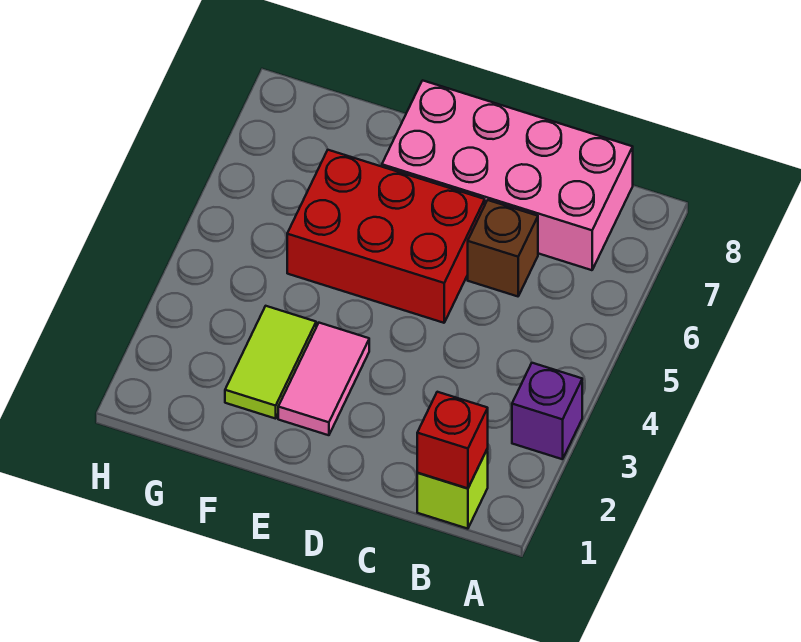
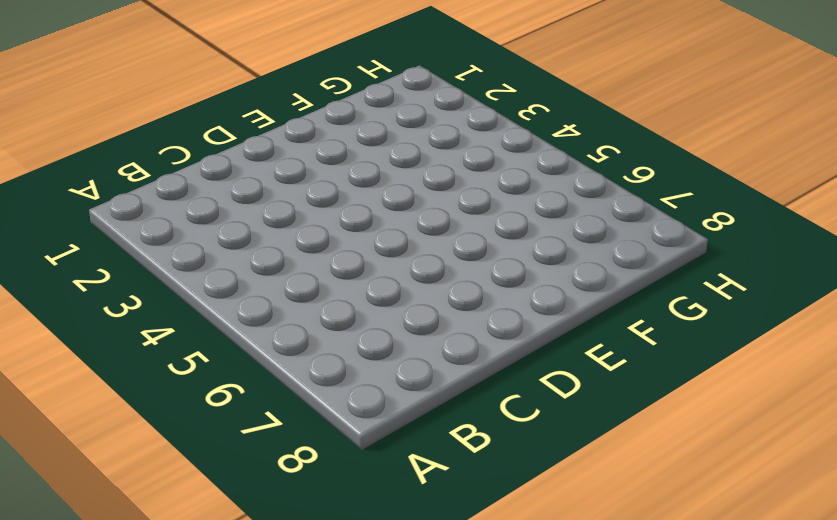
none -> purple brick A3 level 1
none -> lime brick B1 level 1

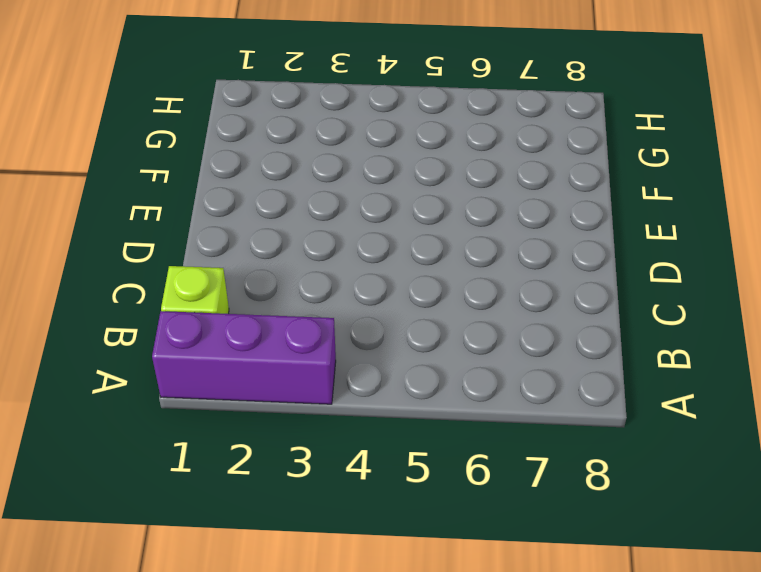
purple brick A1:A3 level 1 -> purple brick A3 level 1
none -> pink brick B7:E8 level 1
none -> brown brick C6 level 1

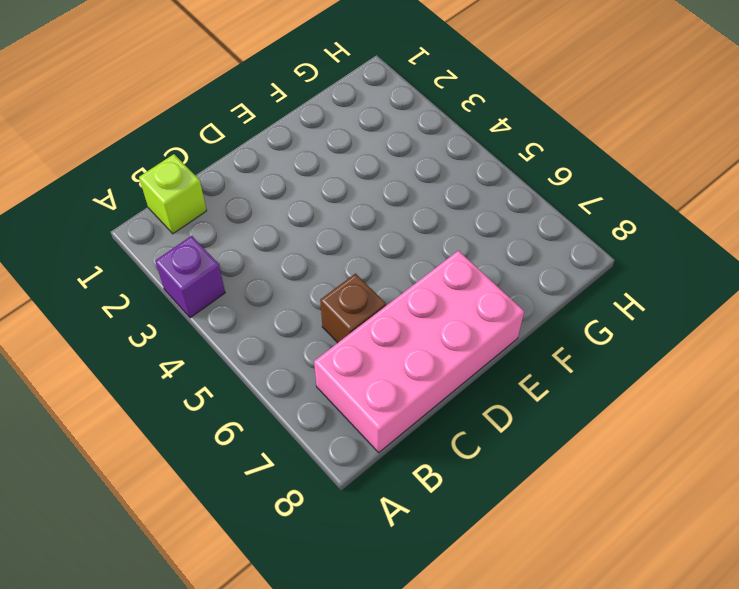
none -> red brick D5:F6 level 1
none -> pink tile E2:E3 level 1

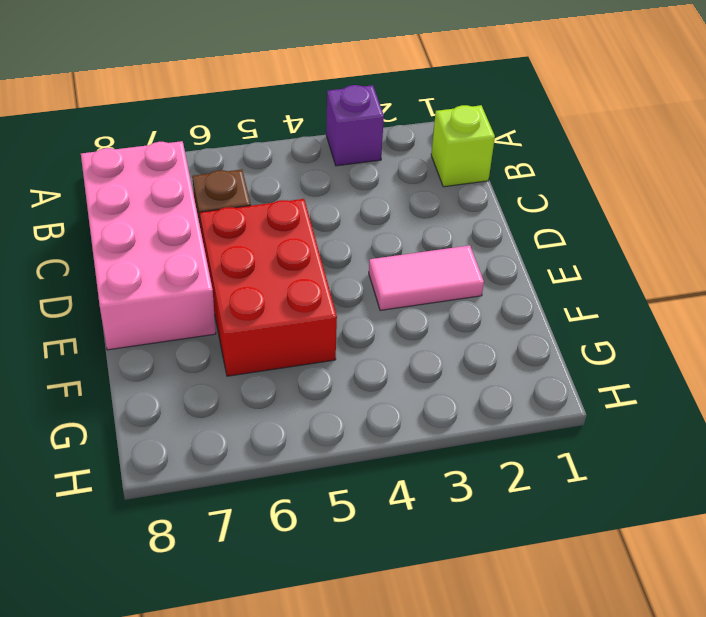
none -> lime tile F2:F3 level 1
none -> red brick B1 level 2

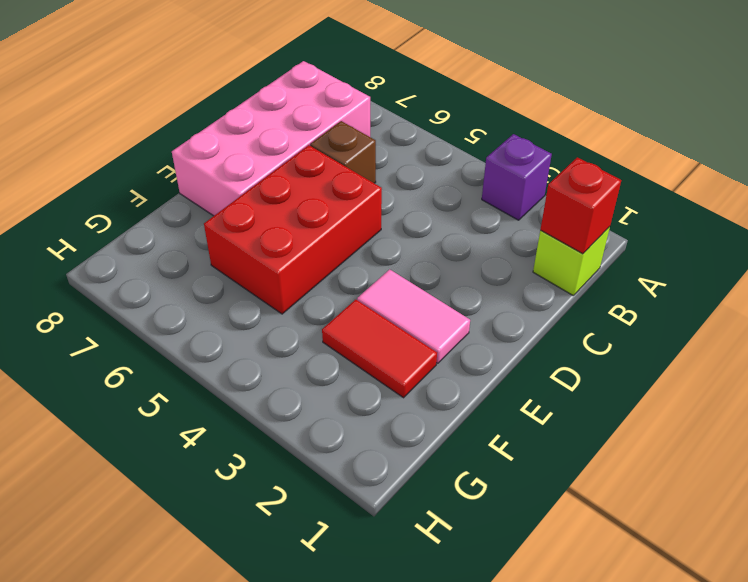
red tile F2:F3 level 1 -> lime tile F2:F3 level 1

